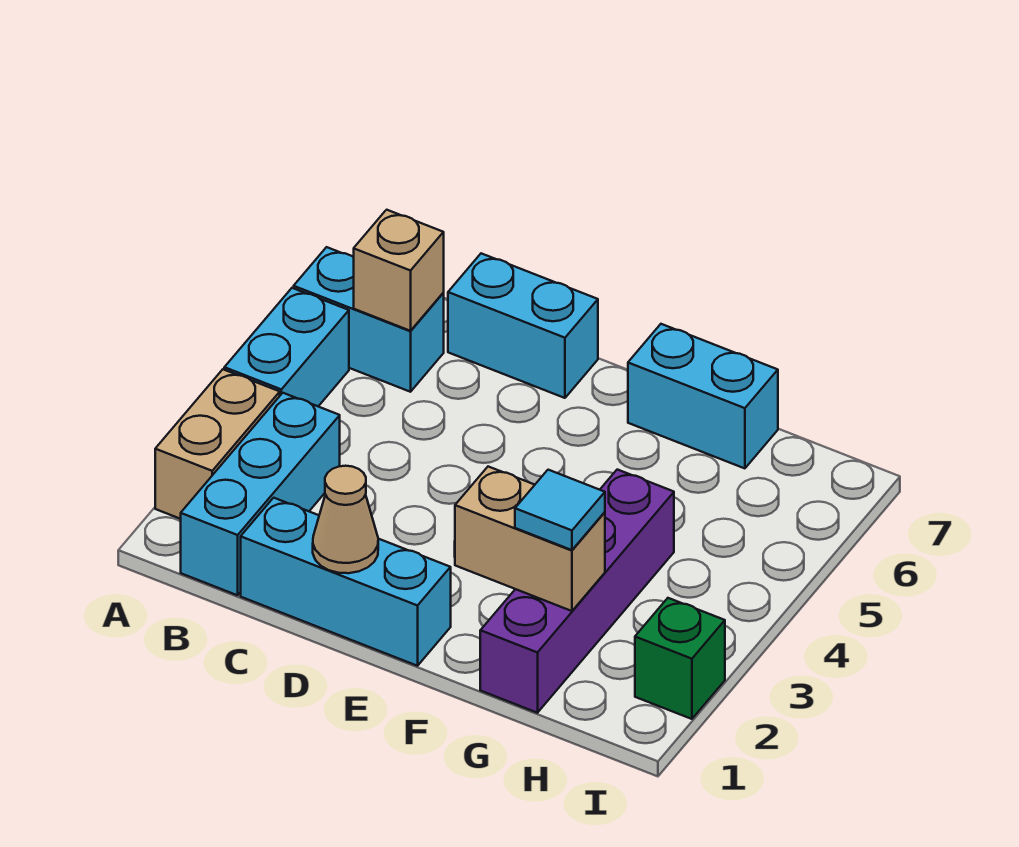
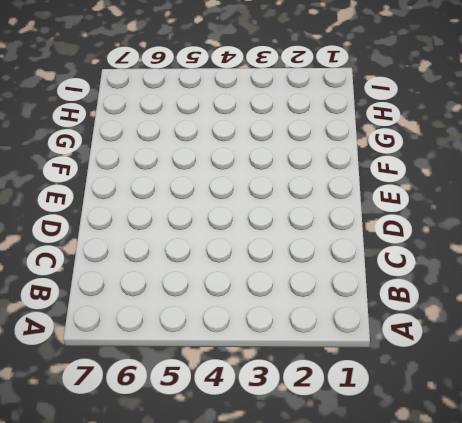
none -> tan brick A2:A3 level 1
none -> cyan brick A4:A5 level 1
none -> cyan brick A6:B6 level 1

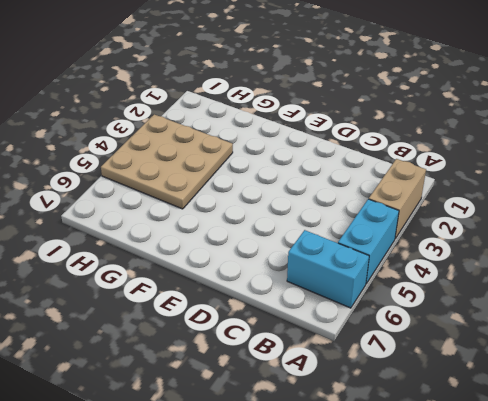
tan plate G3:I5 level 1 -> purple brick G1:G4 level 1
none -> cyan brick B1:B3 level 1
none -> cyan brick C1:E1 level 1
none -> cyan brick C7:D7 level 1

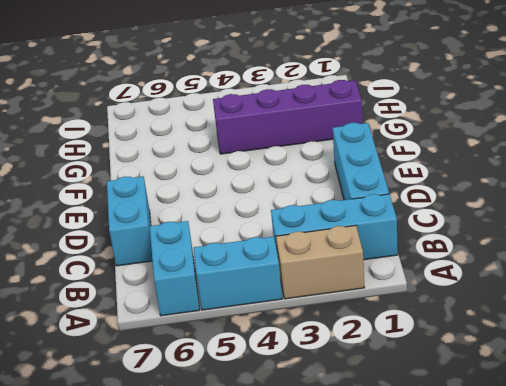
none -> cyan brick F7:G7 level 1
none -> green brick I2 level 1
none -> tan brick B6 level 2

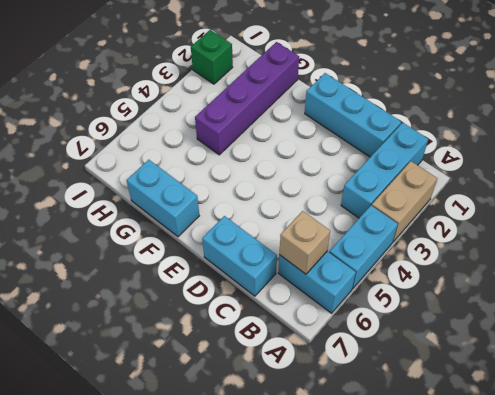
none -> tan cone D1 level 2
none -> tan brick F2:G2 level 2
none -> cyan tile G2 level 3

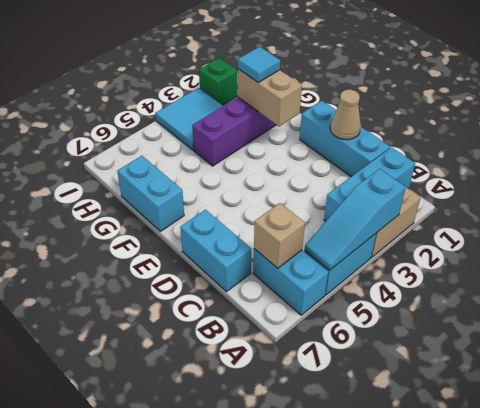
cyan slope A3:A5 level 2 top 3 -> none
cyan tile H3:I4 level 1 -> none

